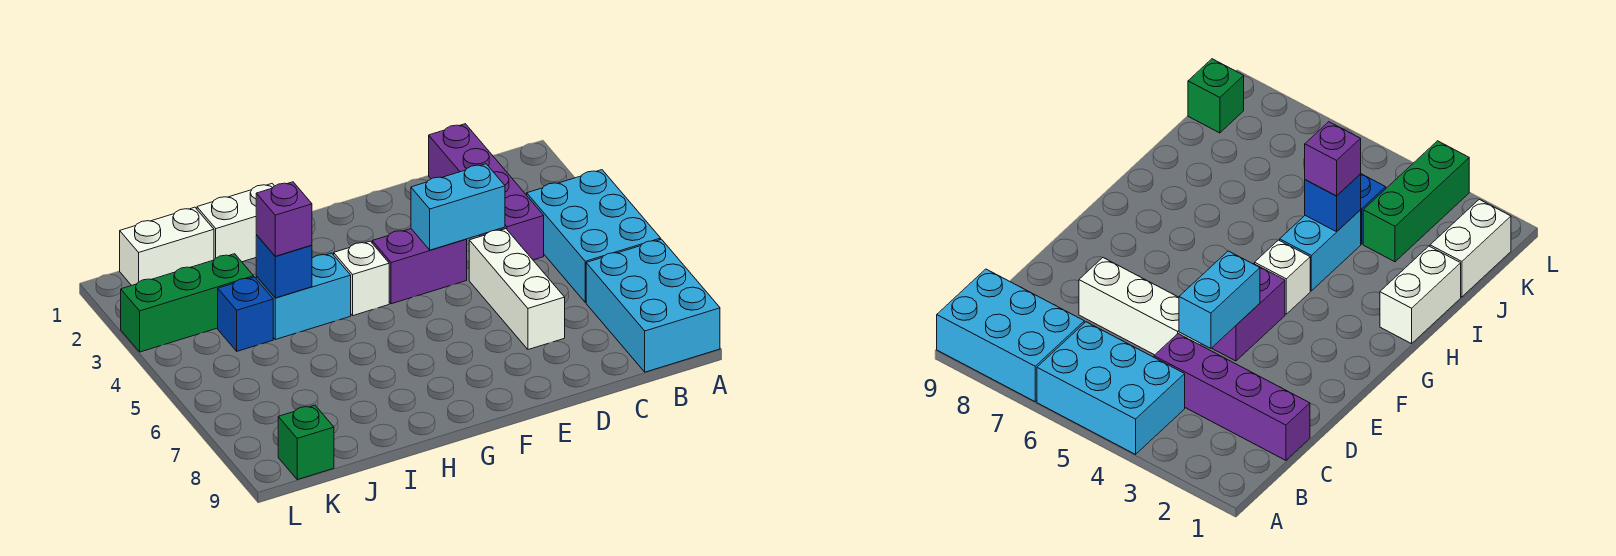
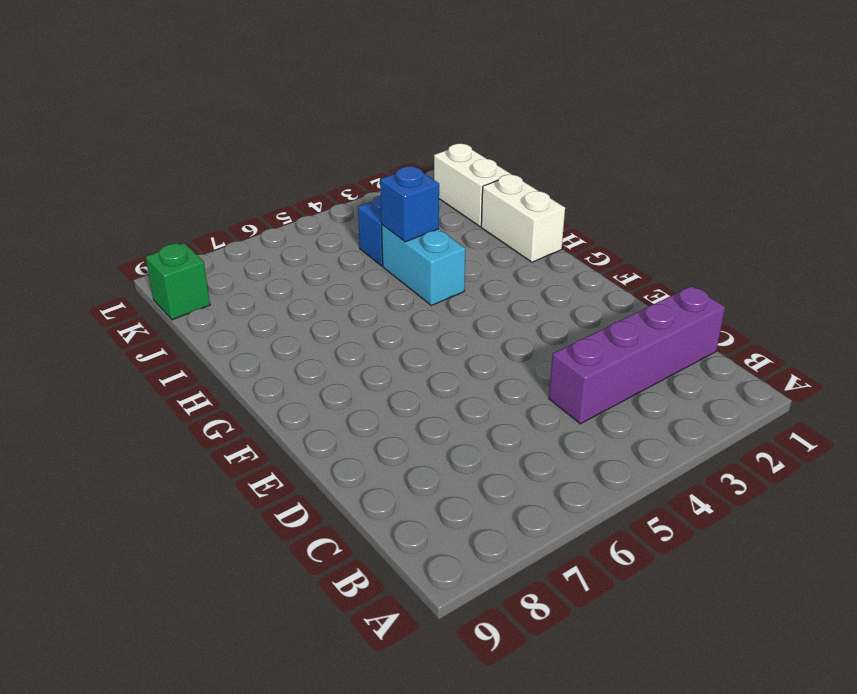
none -> cyan brick A4:B6 level 1
none -> cyan brick A7:B9 level 1
none -> white brick D5:D7 level 1

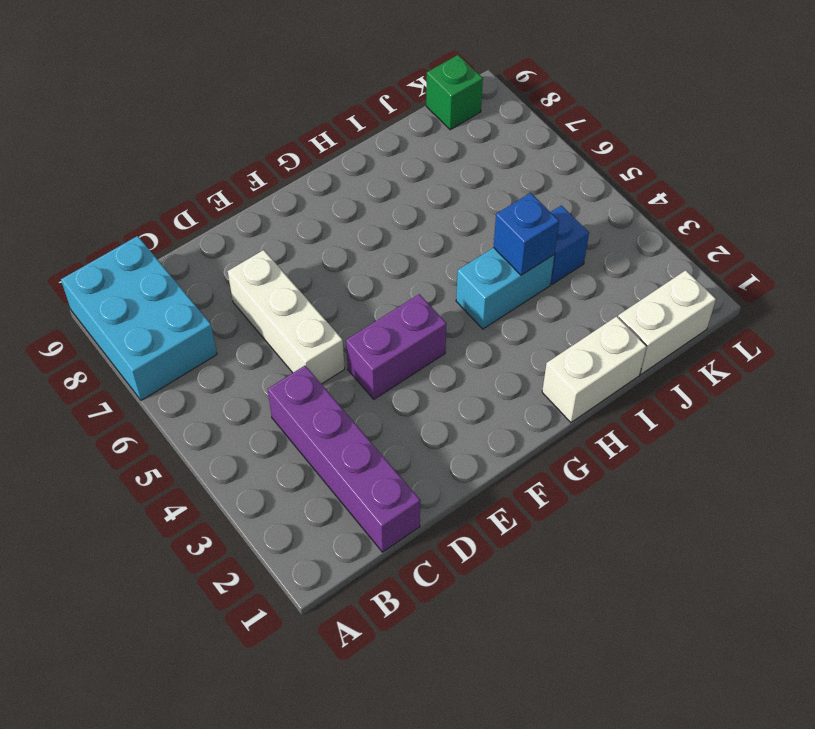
none -> cyan brick A4:B6 level 1
none -> white brick G4 level 1
none -> green brick J3:L3 level 1

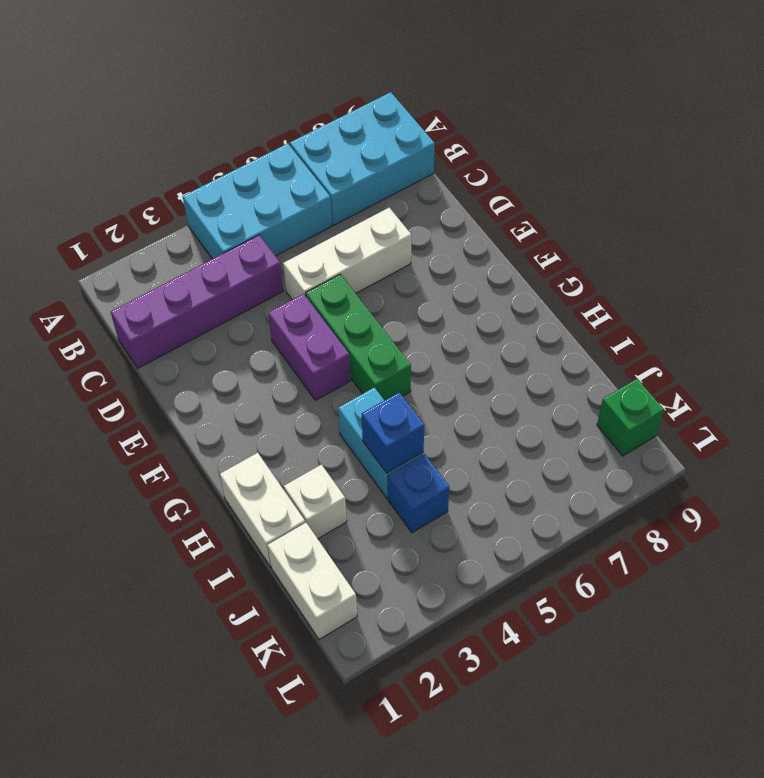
green brick E5:G5 level 1 -> green brick J3:L3 level 1
white brick I2 level 1 -> white brick G4 level 1
none -> cyan brick D4:E4 level 2
none -> purple brick I4 level 3

